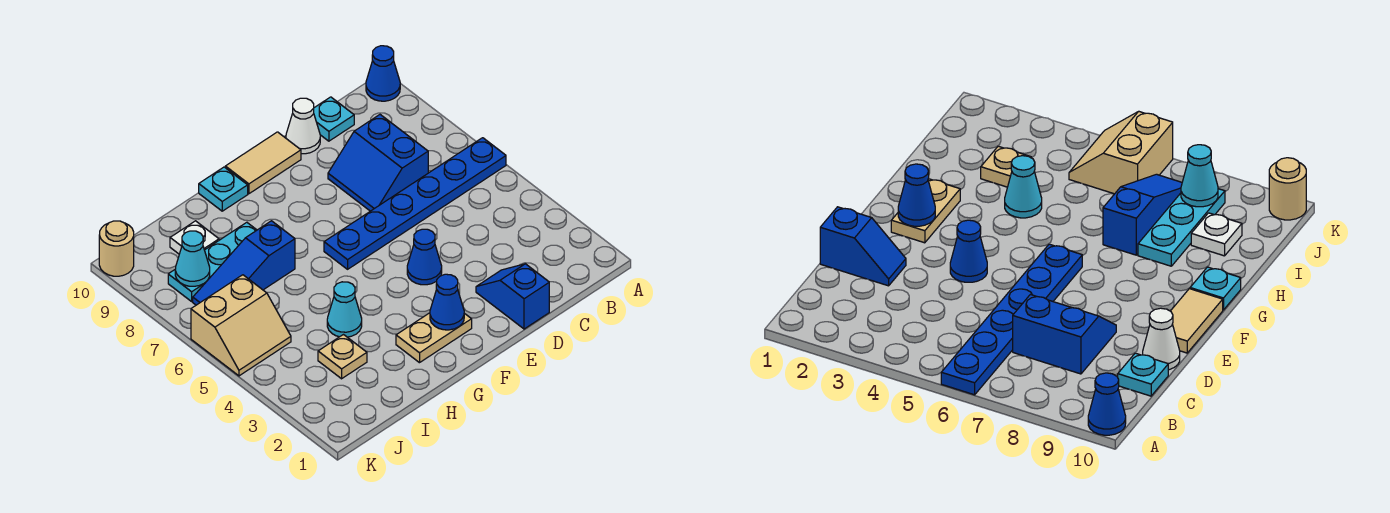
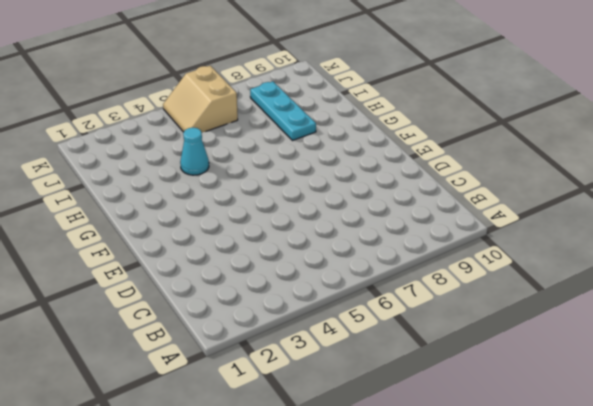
none -> blue plate A6:F6 level 1
none -> blue cone A10 level 1
none -> blue slope C7:D8 level 1 top C

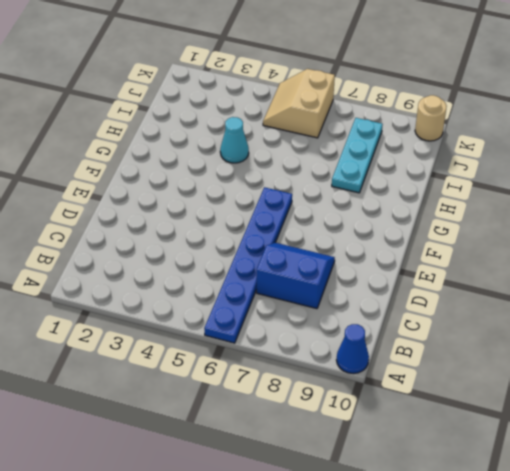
none -> cyan plate C10 level 1
none -> blue slope D1:D2 level 1 top 1
none -> white cone D10 level 1

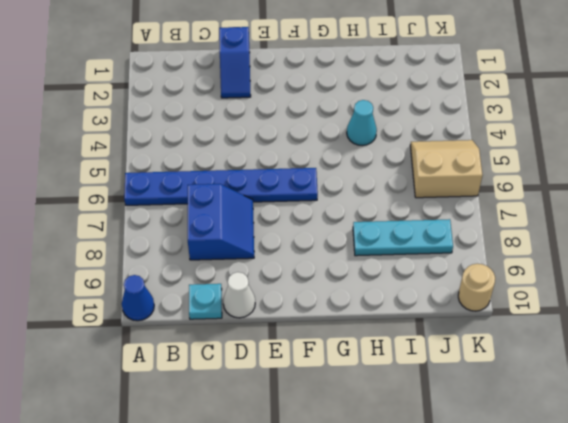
none -> blue cone E4 level 1
none -> tan tile E10:F10 level 1
none -> tan plate F2:G2 level 1

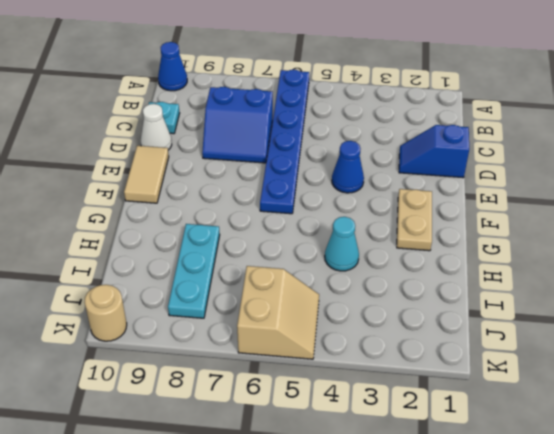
none -> cyan plate G10 level 1
none -> blue slope H7:J7 level 1 top H
none -> tan plate I3 level 1

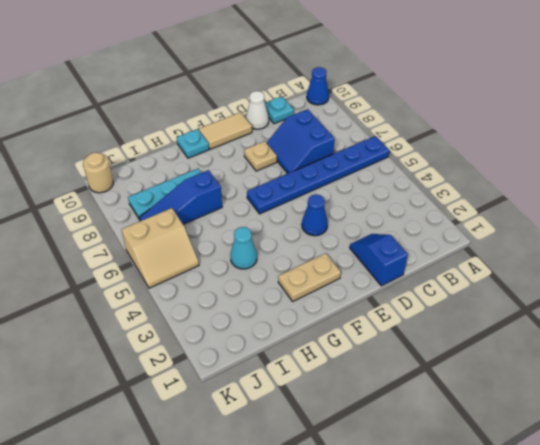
tan plate E8 level 1 -> tan plate I3 level 1
none -> white plate I9 level 1
none -> blue cone F2 level 2
none -> cyan cone J8 level 2

